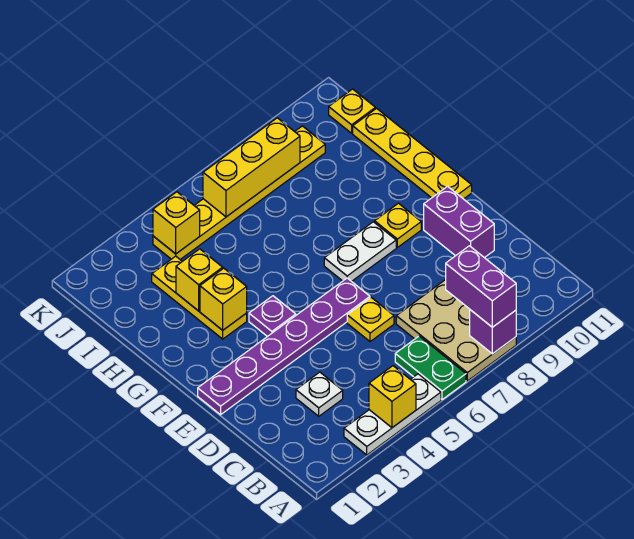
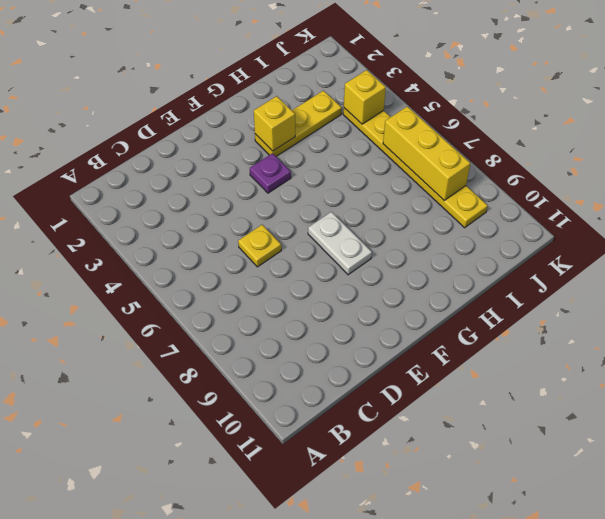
none -> white plate A3:A5 level 1
none -> green plate A6:B6 level 1
none -> tan plate A7:C8 level 1

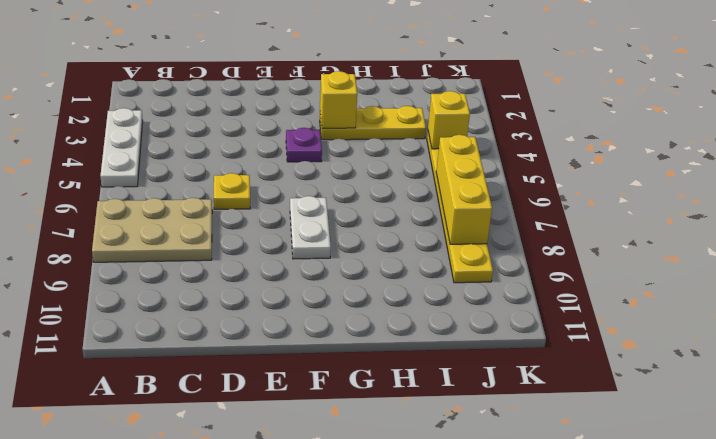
none -> green plate A6:B6 level 1
none -> white plate C3 level 1
none -> purple brick D10:E10 level 1

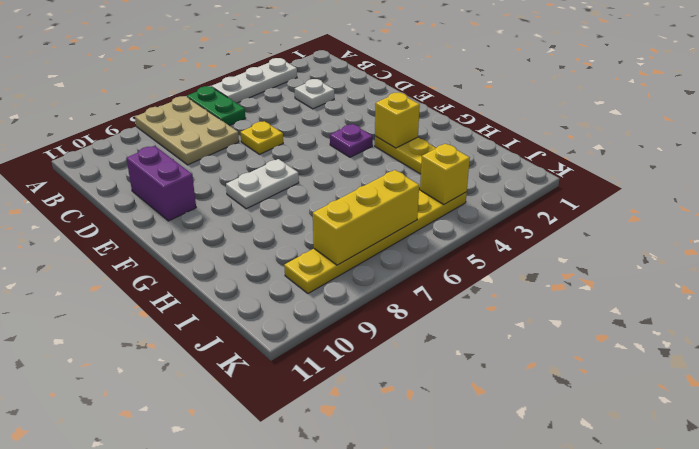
none -> purple plate E1:E6 level 1
none -> yellow plate F9 level 1
none -> yellow plate F11:I11 level 1

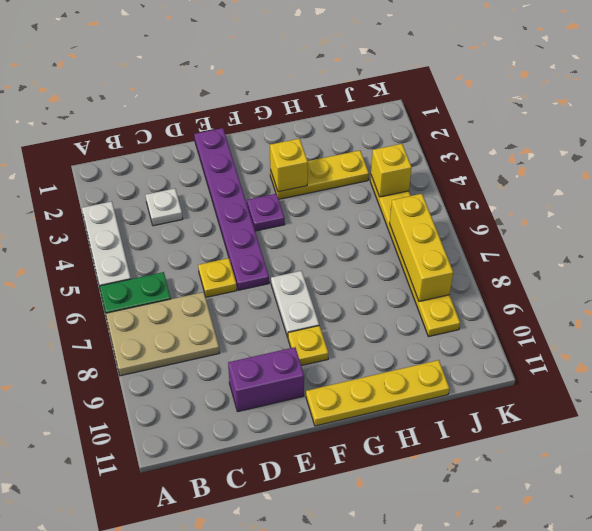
none -> yellow plate J11 level 1
none -> yellow brick A4 level 2
none -> purple brick A8 level 2

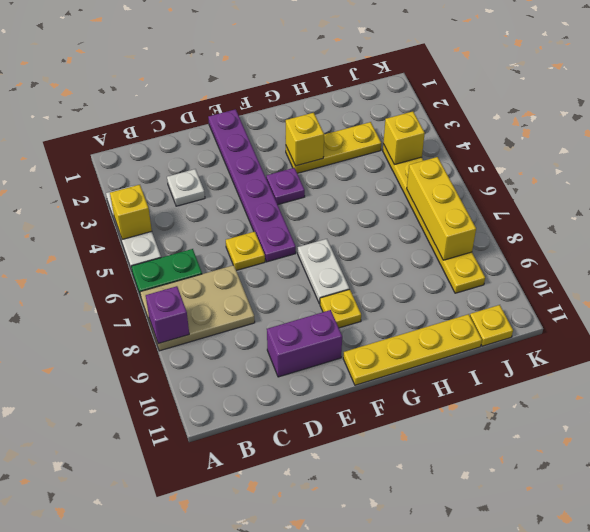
none -> yellow brick H3 level 2
none -> purple brick A8:B8 level 3

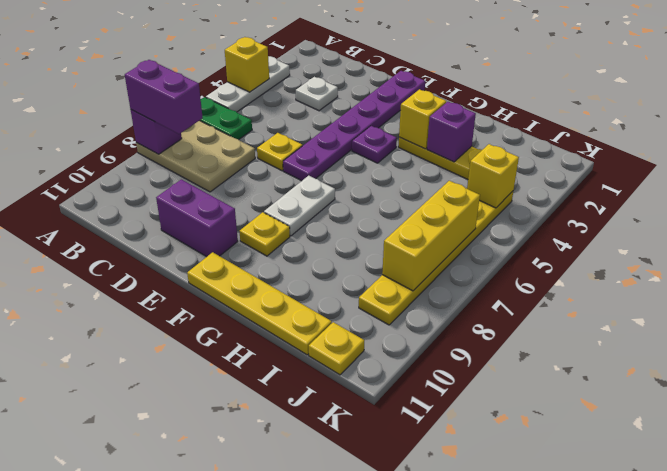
purple brick H3 level 2 -> yellow brick H3 level 2

